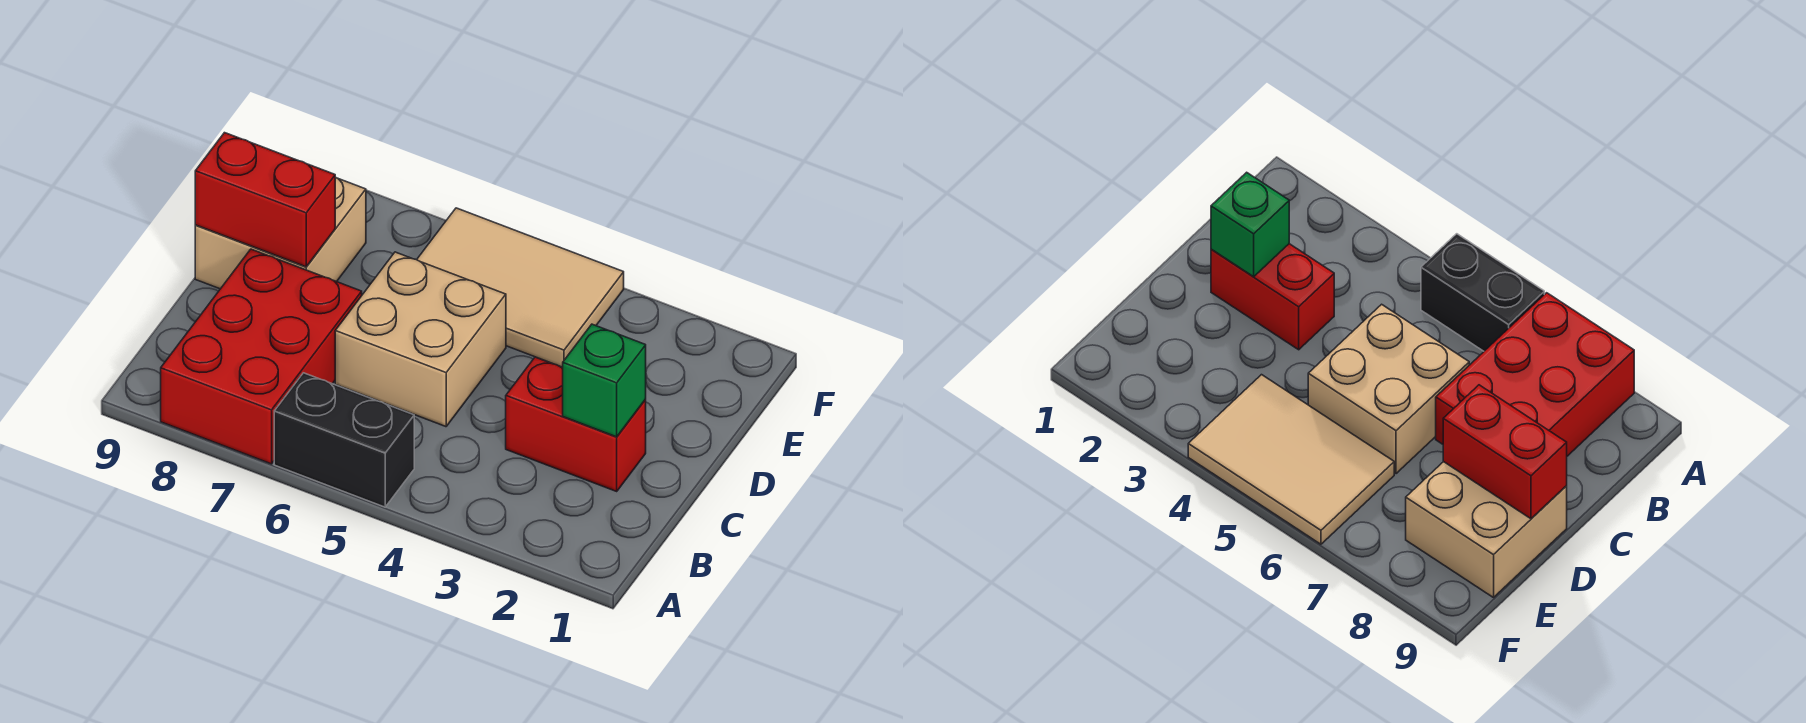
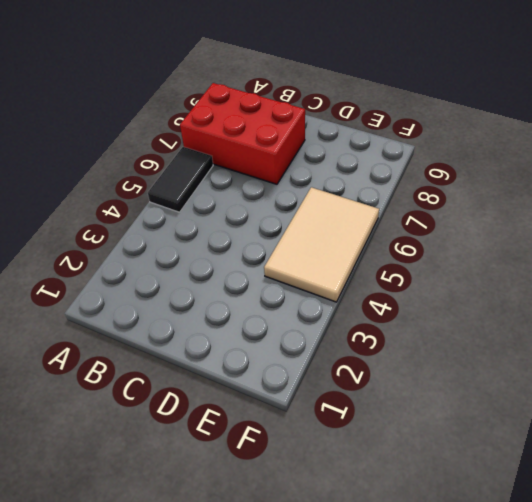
black tile A5:A6 level 1 -> black brick A5:A6 level 1
none -> red brick C2:C3 level 1
none -> tan brick C5:D6 level 1

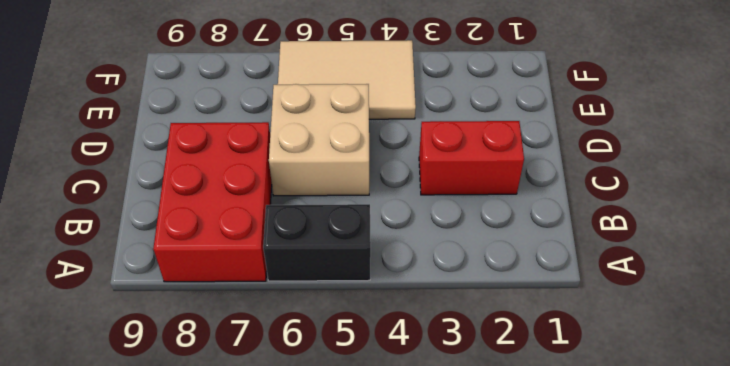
none -> tan brick D8:E9 level 1
none -> green brick C2 level 2

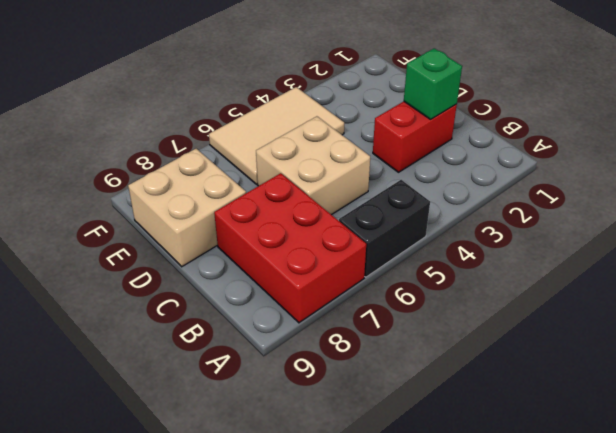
none -> red brick D8:D9 level 2

